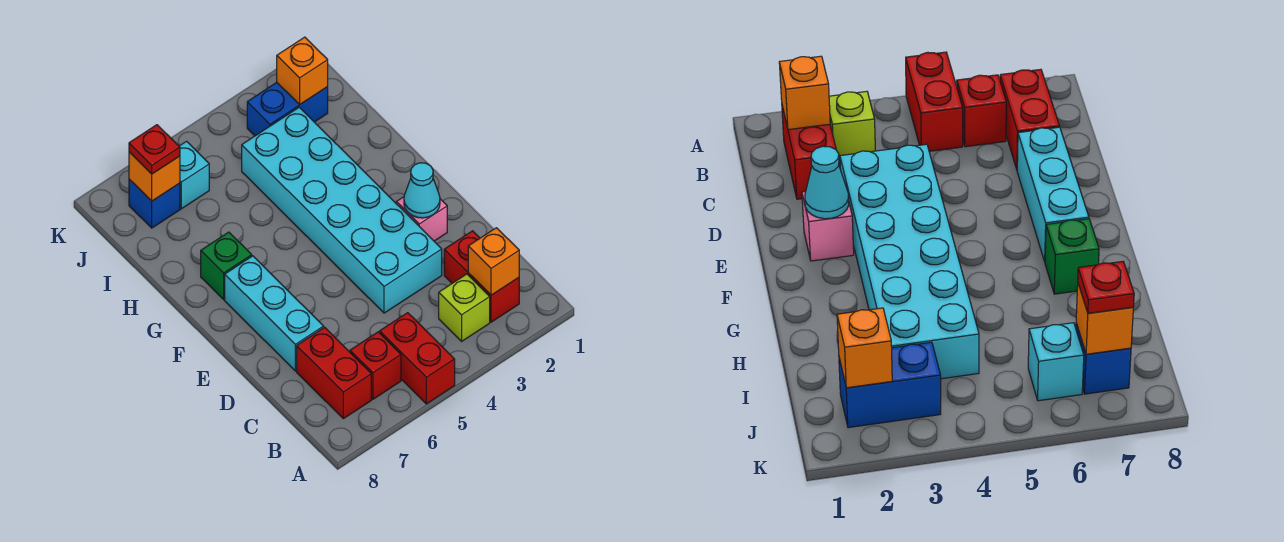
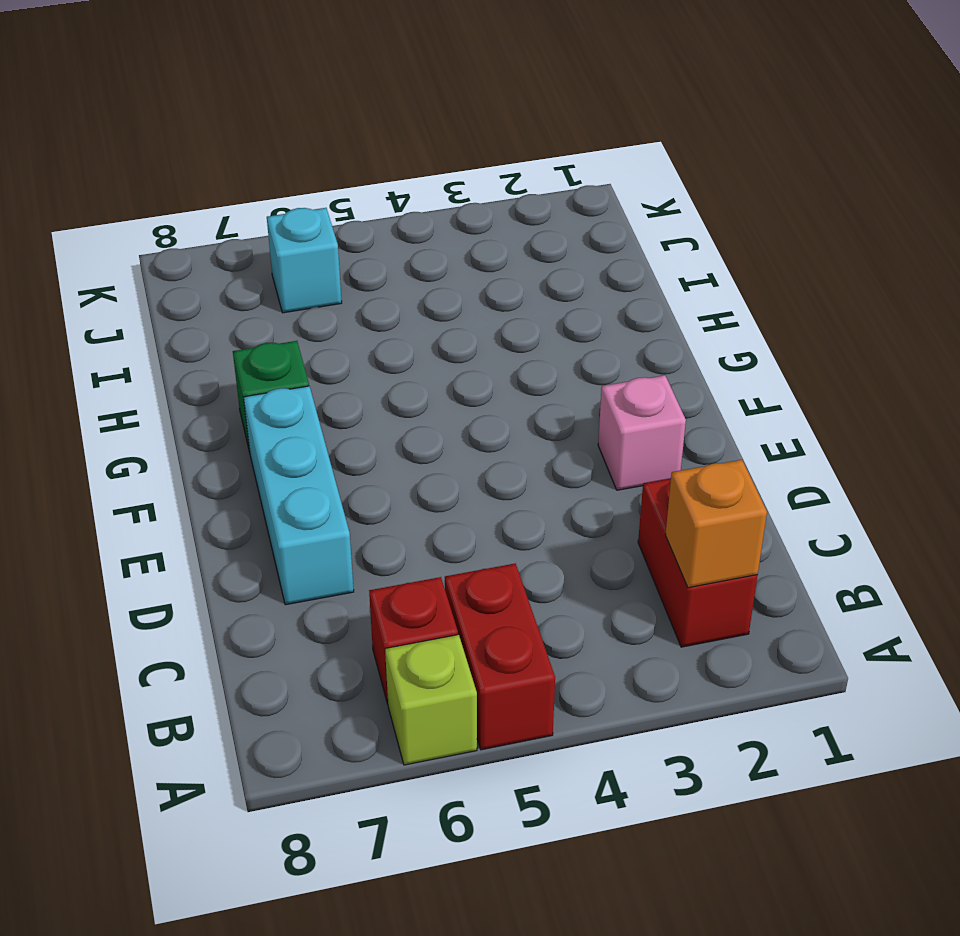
lime brick A6 level 1 -> lime brick B3 level 1
none -> red brick B7:C7 level 1
none -> cyan brick D3:I4 level 1
none -> blue brick J2:J3 level 1

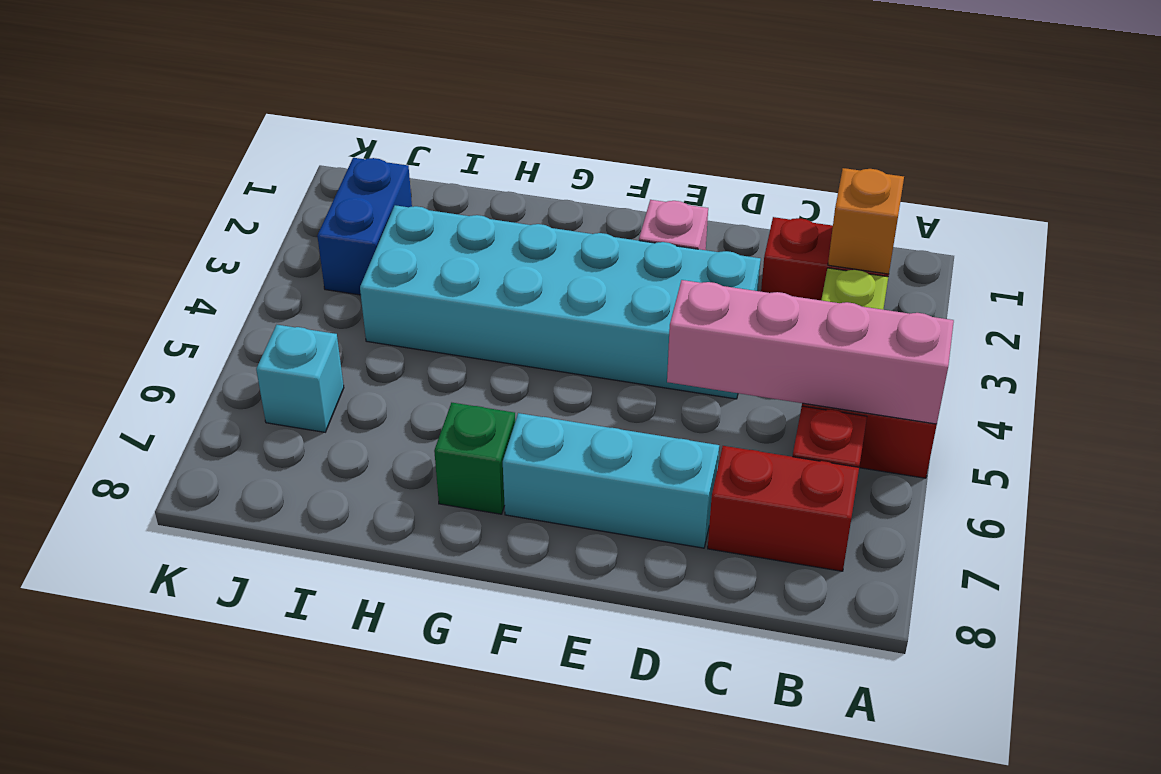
pink brick A5:D5 level 2 -> none
none -> blue brick J7 level 1
none -> cyan cone E2 level 2
none -> orange brick J2 level 2

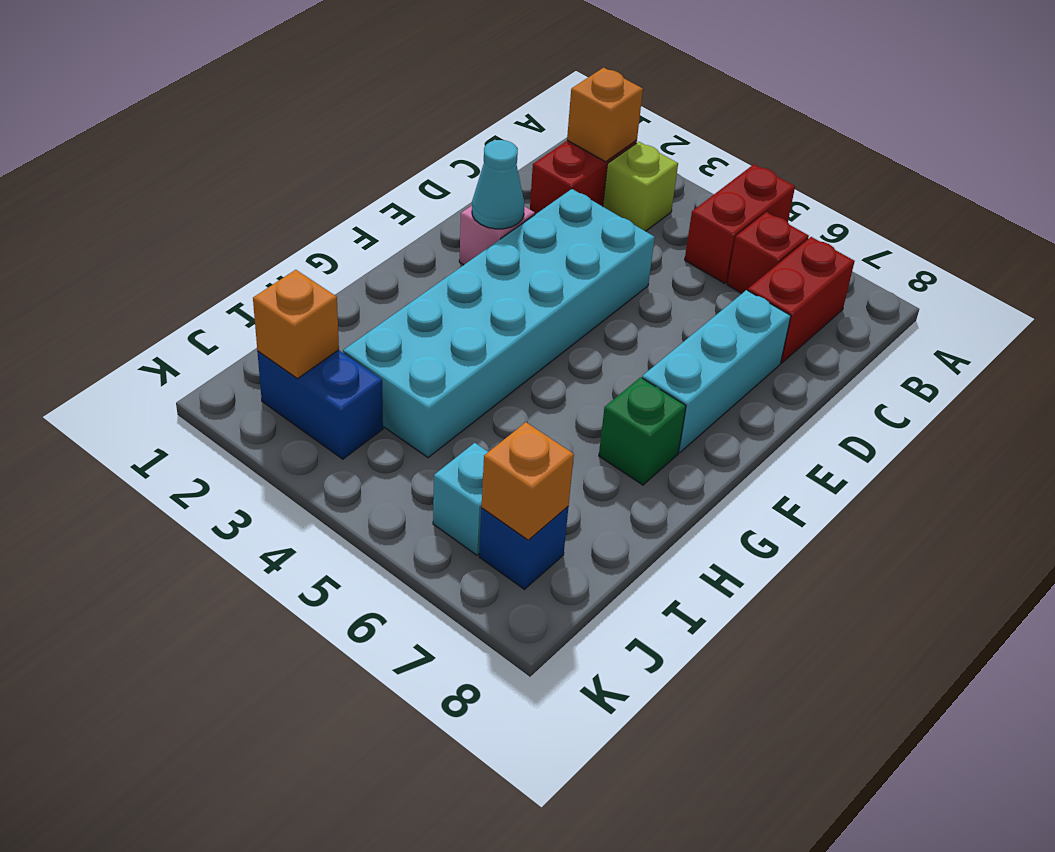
none -> red plate J7 level 3

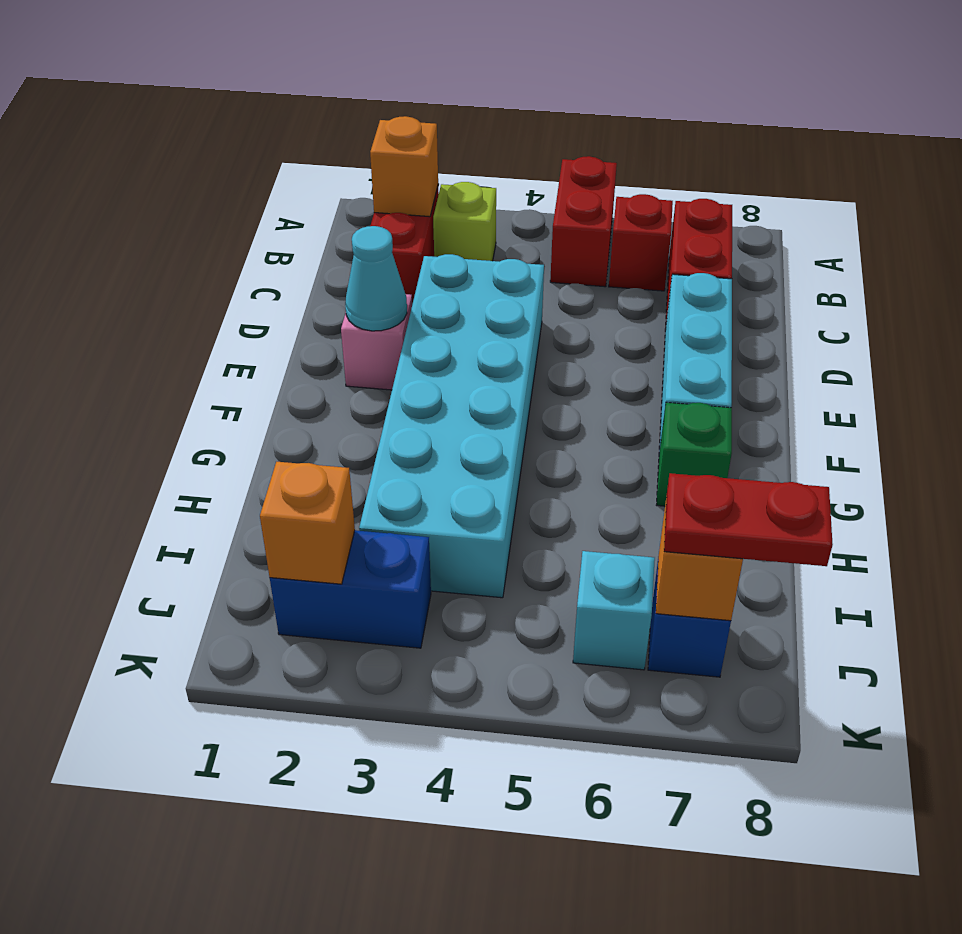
red plate J7:J8 level 3 -> red plate J7 level 3

